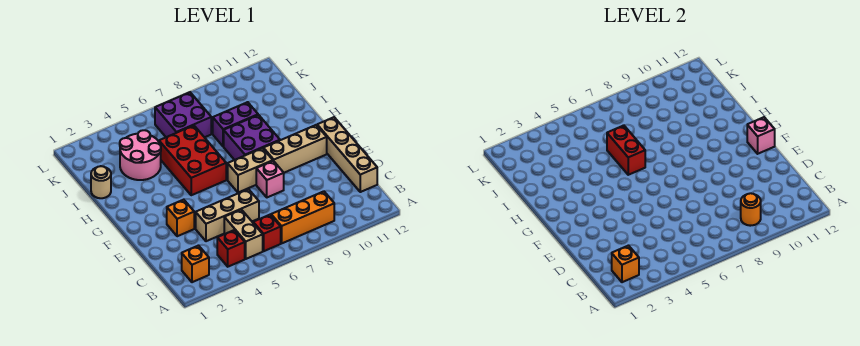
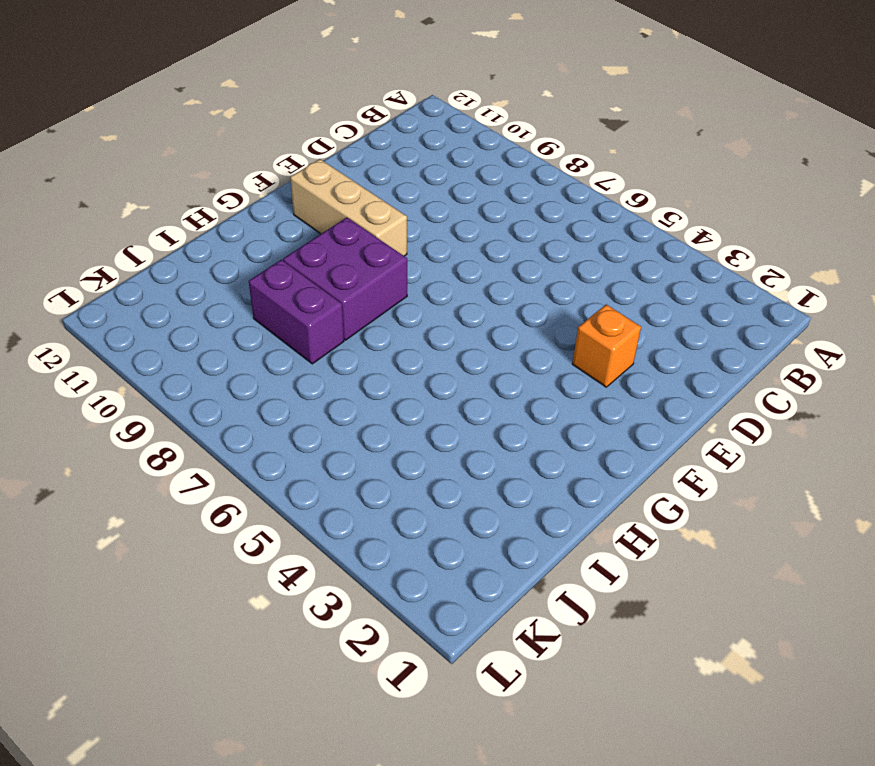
none -> orange brick B2 level 1
none -> red brick B4 level 1
none -> tan brick B5:C5 level 1

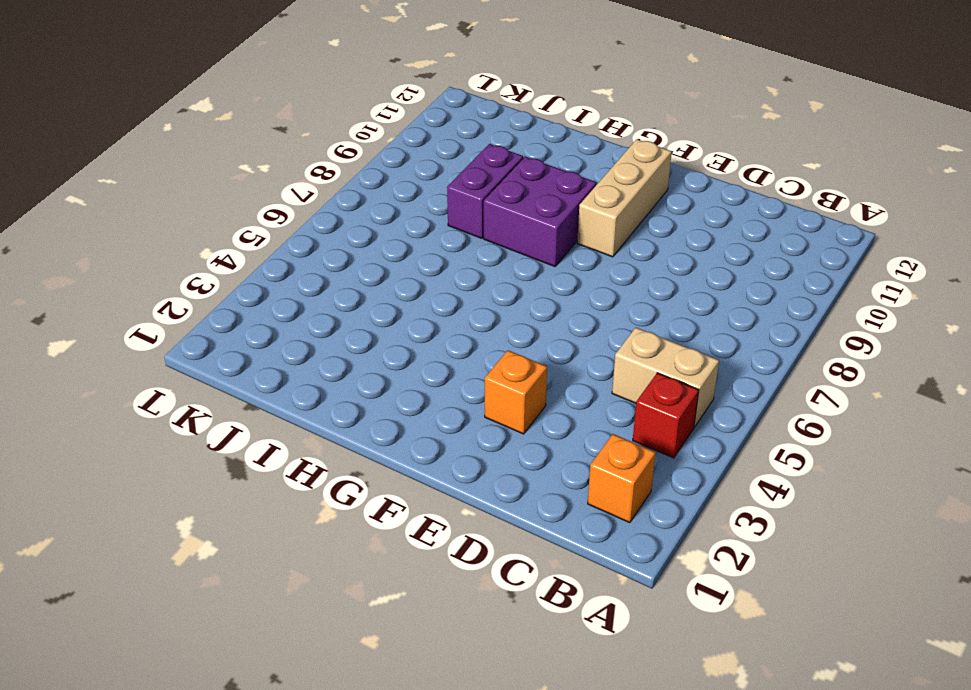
none -> red brick B6 level 1
none -> orange brick B7:B9 level 1
none -> tan brick C12:F12 level 1

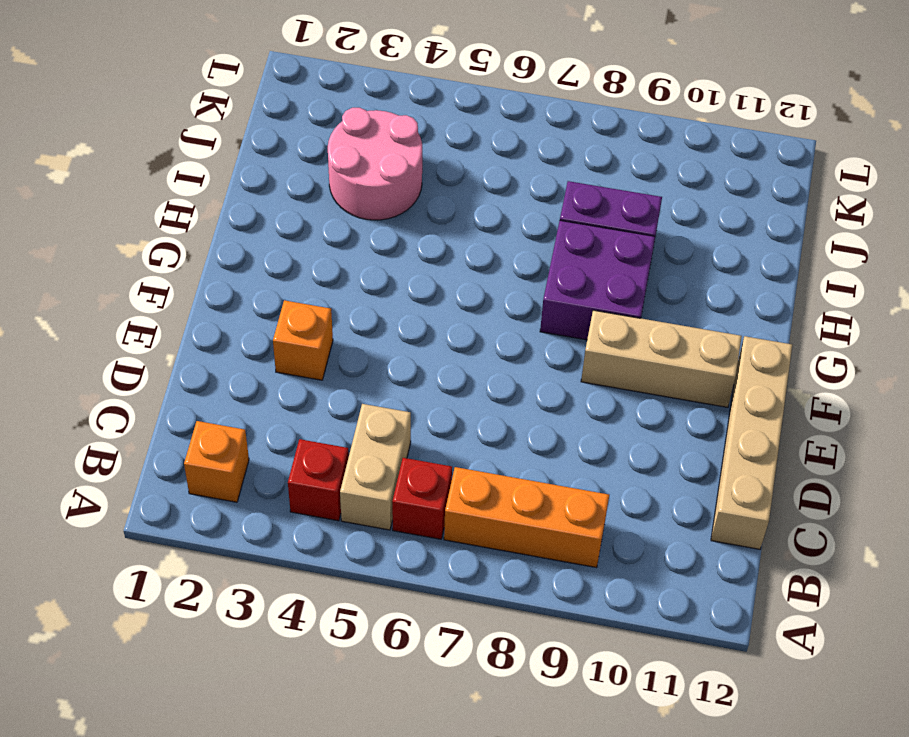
none -> tan brick D4:D6 level 1
none -> pink brick E8 level 1
none -> tan brick F7:F8 level 1

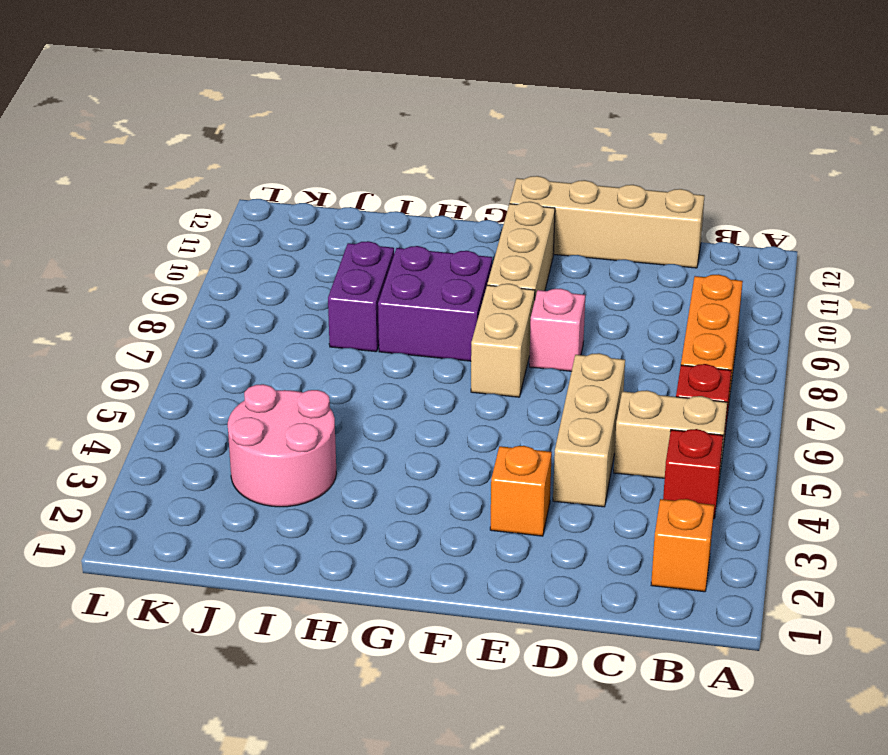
none -> red brick G5:I6 level 1
none -> tan round brick I1 level 1
none -> purple brick J6:K7 level 1

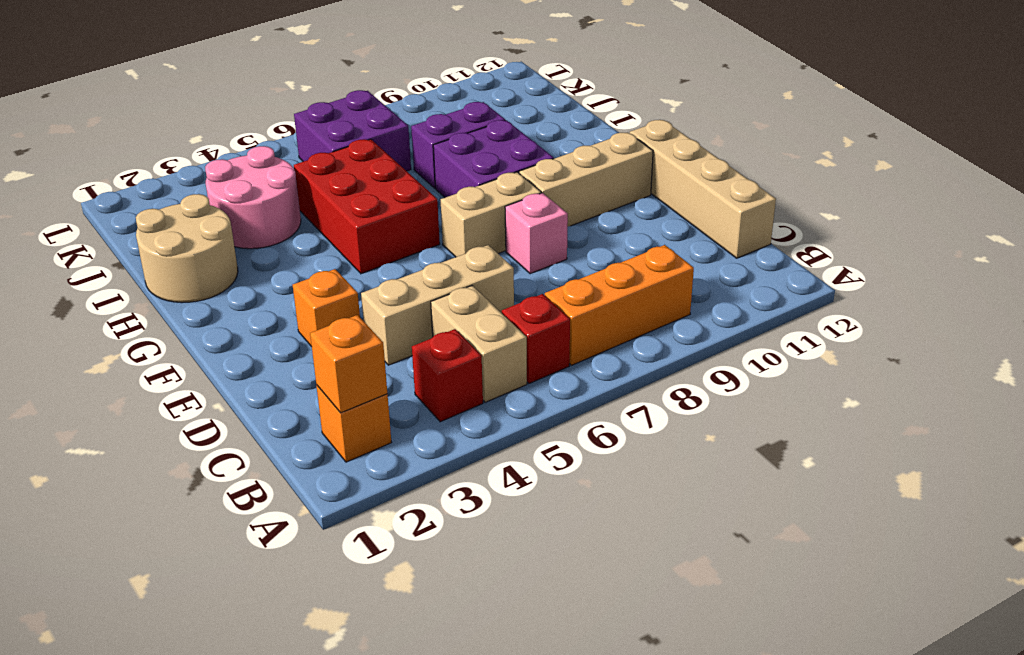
tan round brick H1:I2 level 1 -> tan round brick I1 level 1
none -> orange round brick B9 level 2
none -> pink brick F12 level 2
none -> red brick H6:I6 level 2

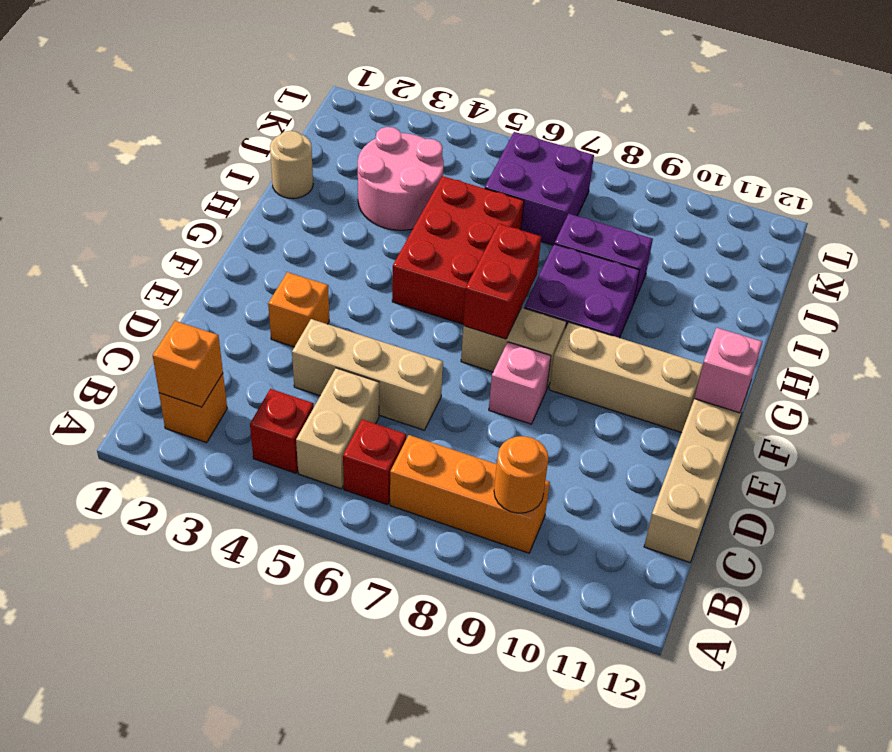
red brick F7:G7 level 2 -> red brick H6:I6 level 2

